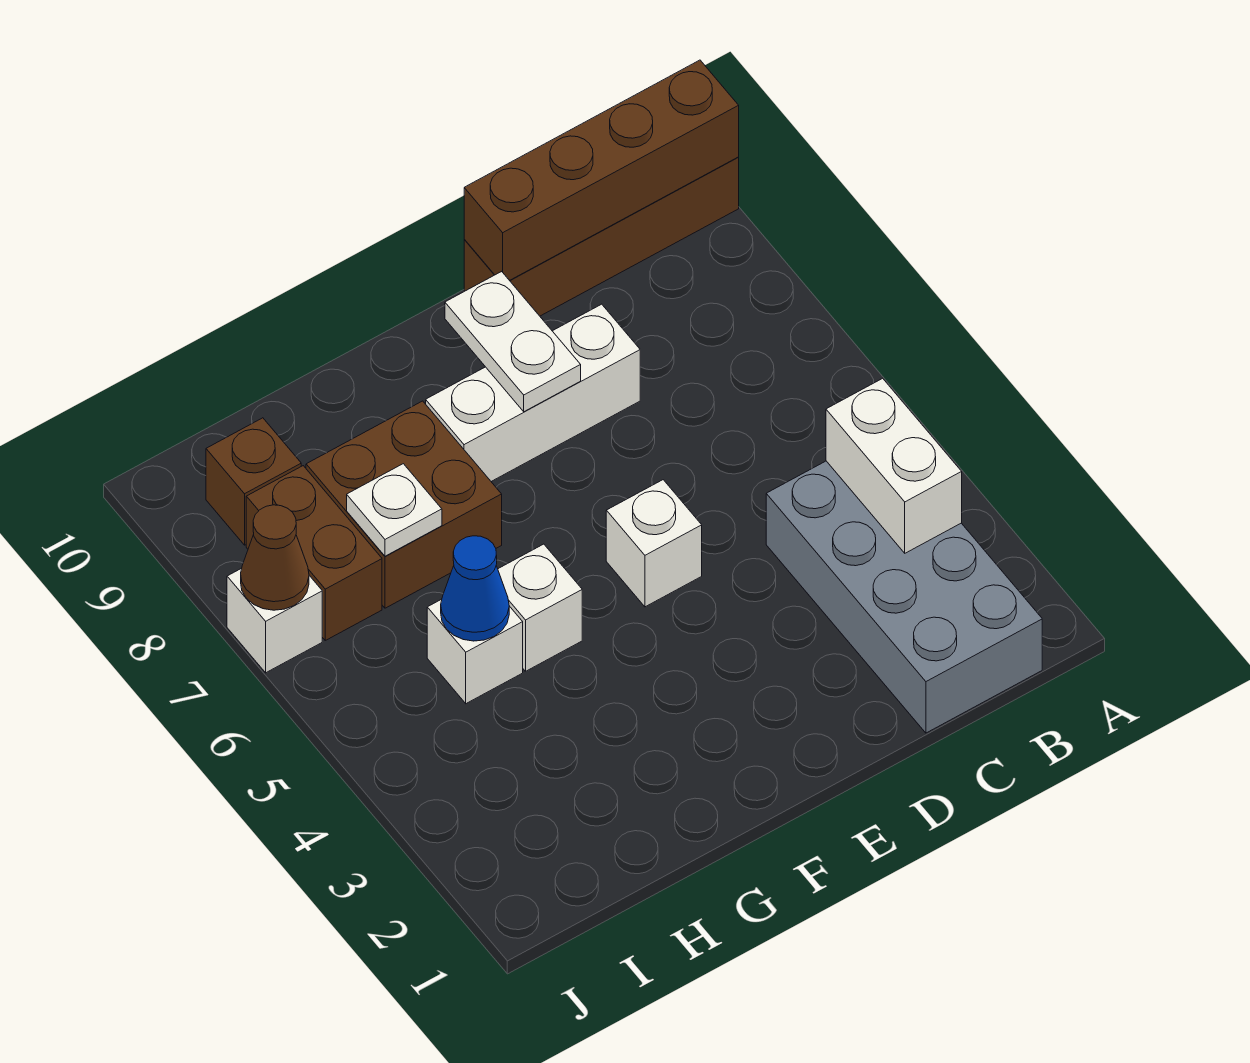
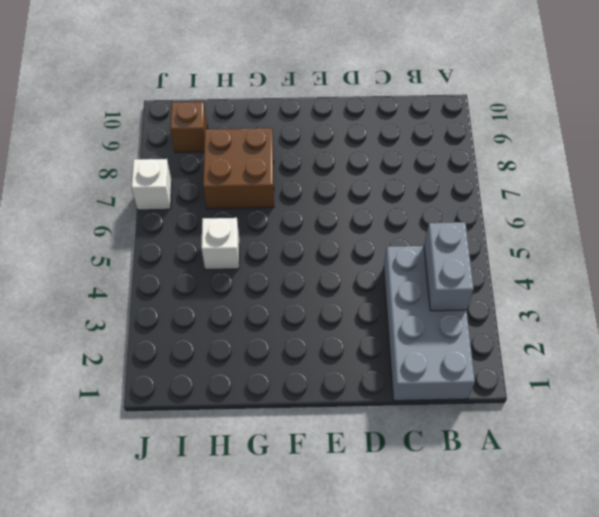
grey brick B3:B4 level 2 -> white brick B3:B4 level 2
none -> brown brick A10:D10 level 1
none -> white brick D8:F8 level 1
none -> white brick E5 level 1

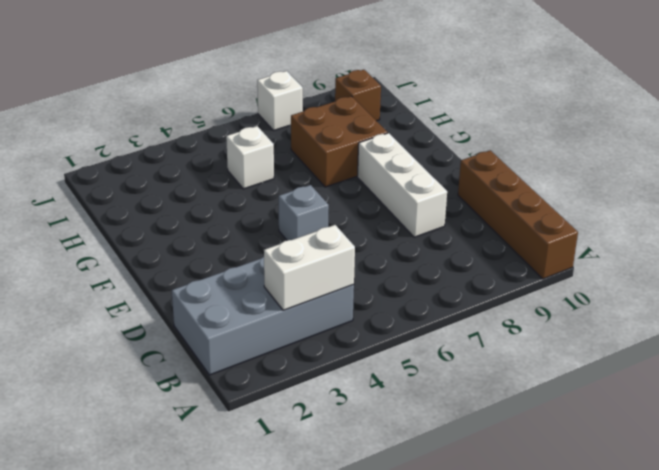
grey brick E5 level 1 -> white brick E5 level 1
none -> white brick G5 level 1
none -> brown brick I7:I8 level 1
none -> brown brick A10:D10 level 2

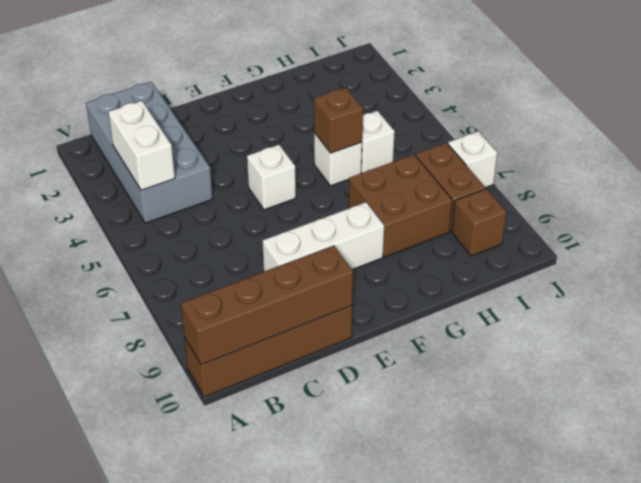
brown brick G5 level 2 -> none
none -> white plate E8:E9 level 2
none -> blue cone H5 level 2
none -> white plate H7 level 2

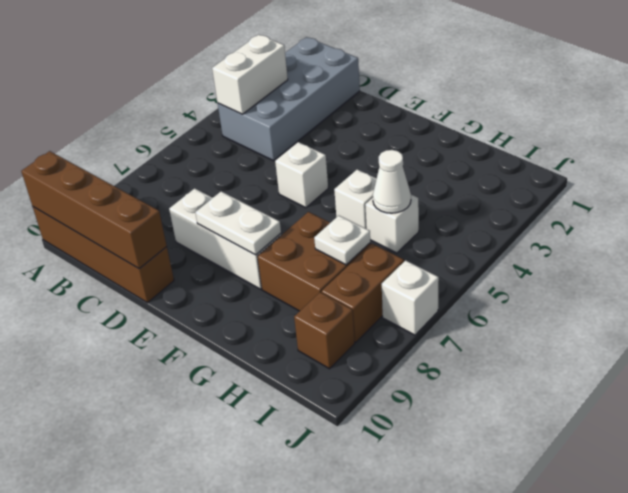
white plate E8:F8 level 2 -> white plate E8:E9 level 2
white cone H5 level 2 -> blue cone H5 level 2
none -> brown cone J7 level 2

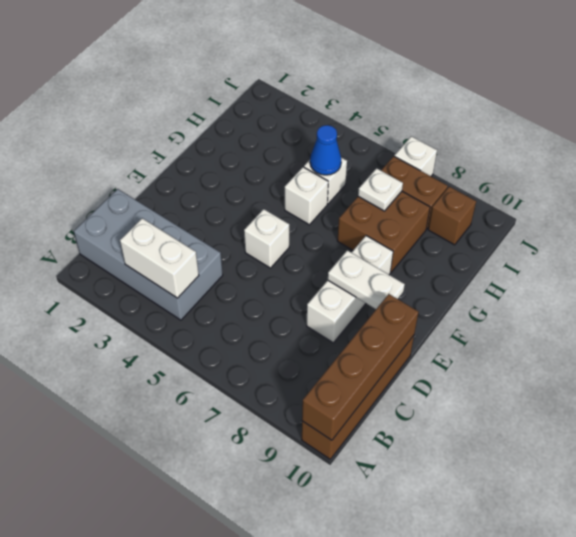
none -> brown cone J7 level 2

